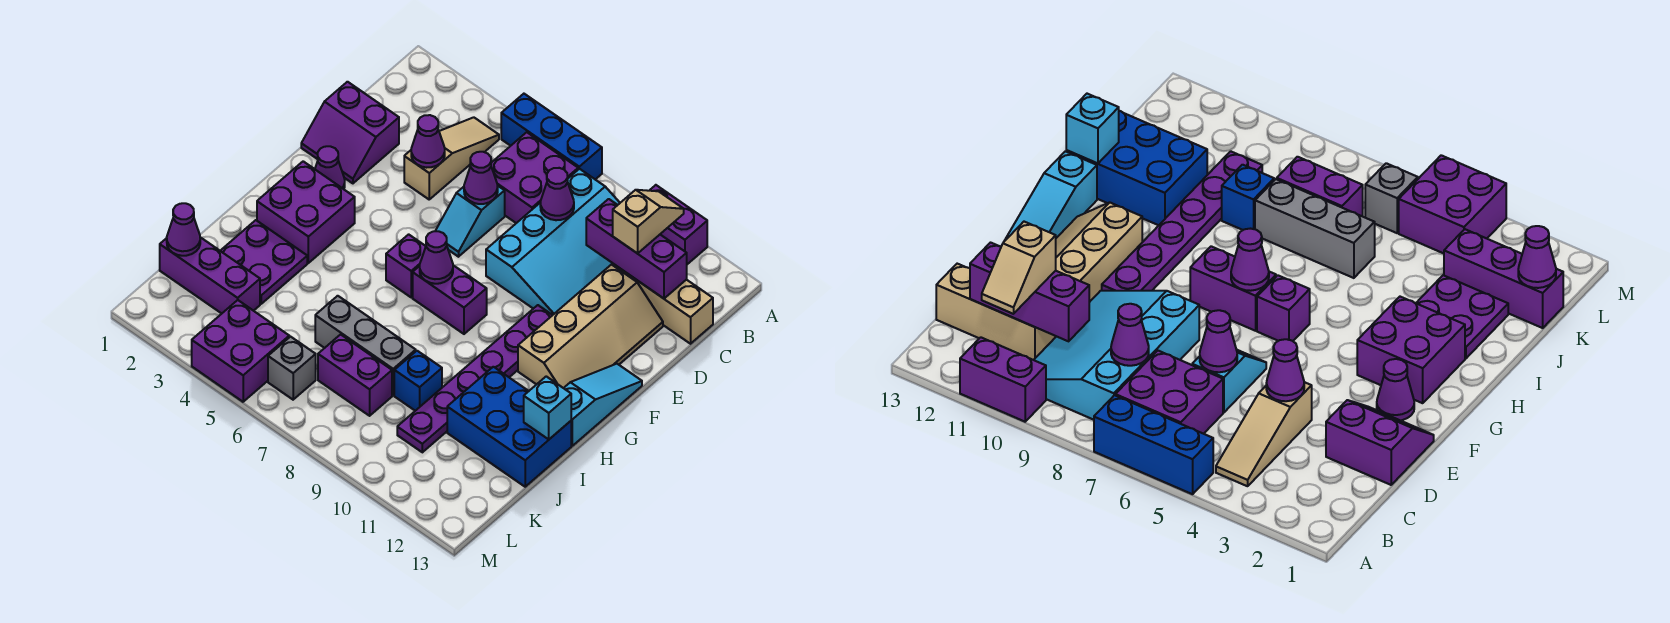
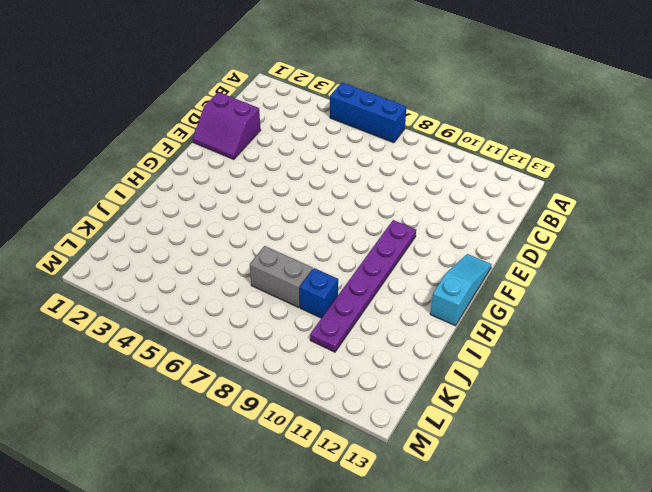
grey brick J7:J8 level 1 -> grey brick J6:J8 level 1
none -> purple brick A10:A11 level 1
none -> tan slope B4:D4 level 1 top D
none -> purple brick B6:C7 level 1
none -> cyan slope B8:E10 level 1 top 8

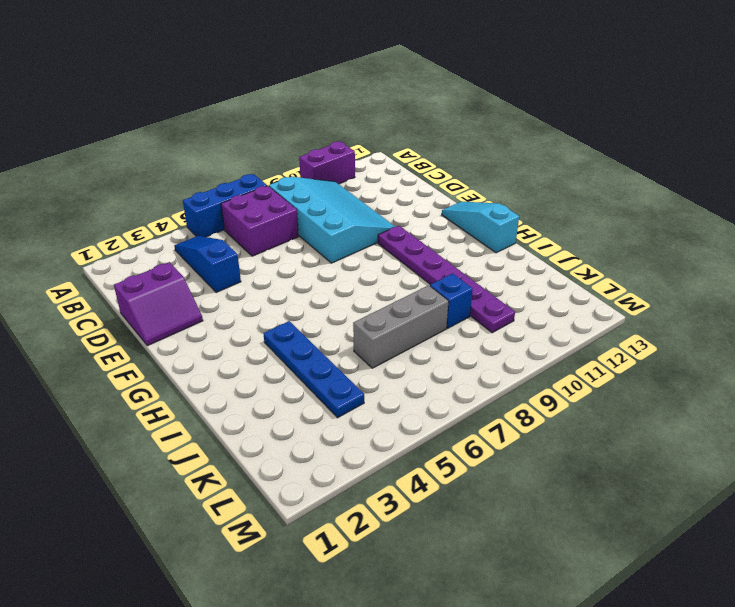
blue slope B4:D4 level 1 top D -> tan slope B4:D4 level 1 top D
blue plate H4:K4 level 1 -> none
none -> tan brick C11:C13 level 1
none -> cyan slope D6:E6 level 1 top D
none -> tan slope D11:G12 level 1 top 11
none -> purple cone F2 level 1

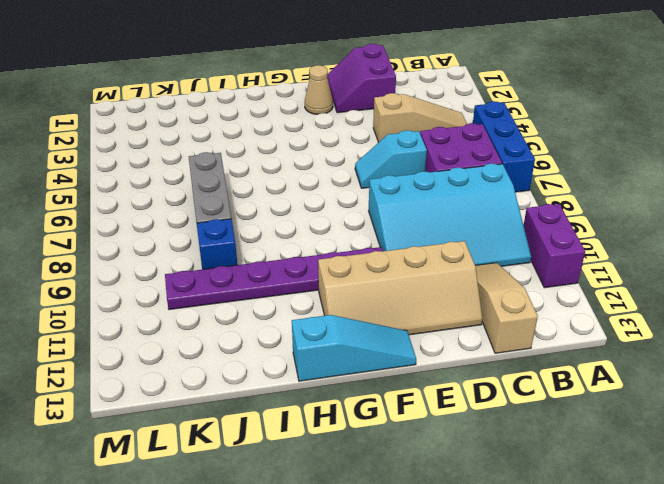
tan slope C11:C13 level 1 top 13 -> tan brick C11:C13 level 1
tan cone F2 level 1 -> purple cone F2 level 1
none -> purple brick G2:H3 level 1
none -> purple brick G6 level 1
none -> purple brick G7:G8 level 1
none -> purple plate I2:J3 level 1

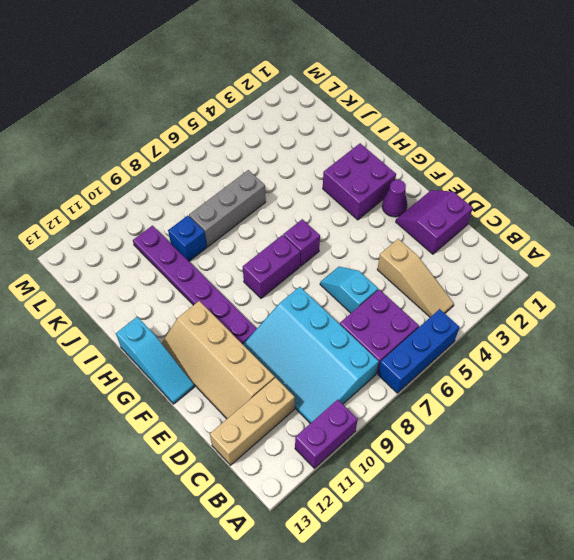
none -> purple plate I2:J3 level 1
none -> blue brick I11:J13 level 1
none -> purple brick K1:K3 level 1
none -> purple brick K7:K8 level 1

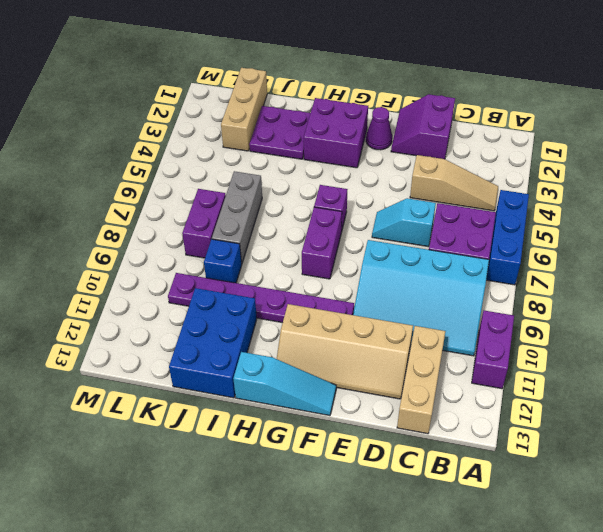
tan brick K1:K3 level 1 -> purple brick K1:K3 level 1
none -> purple brick L4:M5 level 1
none -> grey brick L6 level 1
none -> purple cone C8 level 2
none -> purple brick C10:C12 level 2

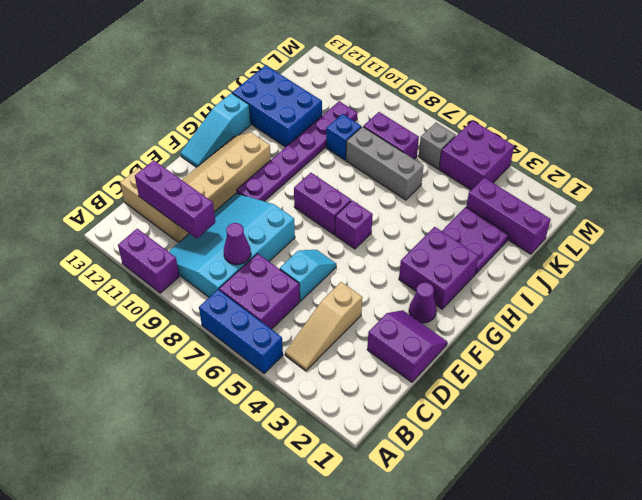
none -> purple cone D4 level 2
none -> purple cone D6 level 2
none -> purple cone G7 level 2
none -> cyan brick I13 level 2

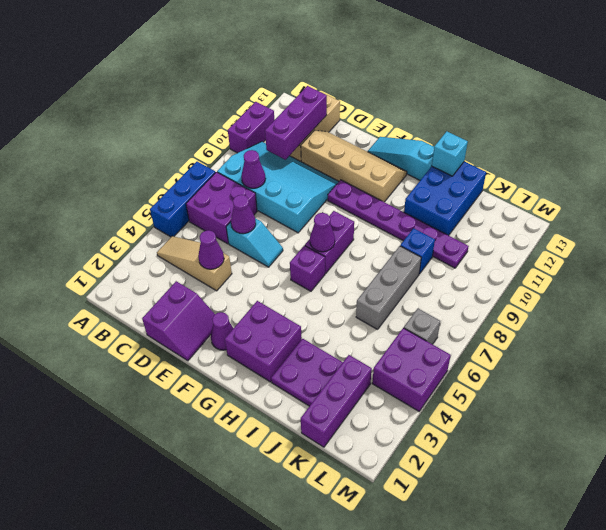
none -> purple brick K7:K8 level 1
none -> purple cone K1 level 2
none -> tan slope B11:C11 level 3 top C

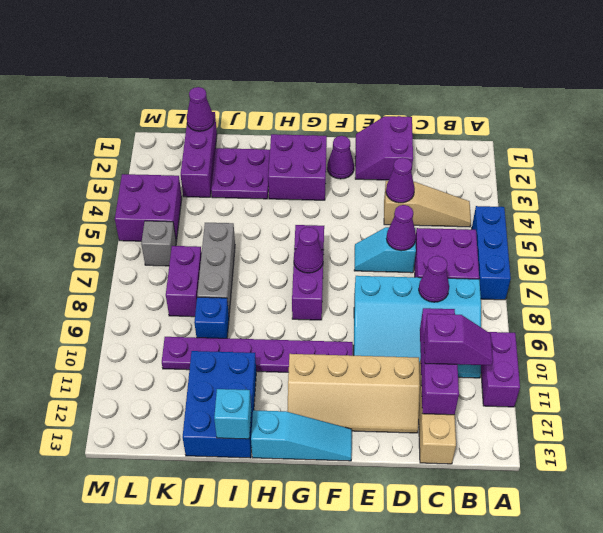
purple slope B11:C11 level 3 top C -> tan slope B11:C11 level 3 top C

